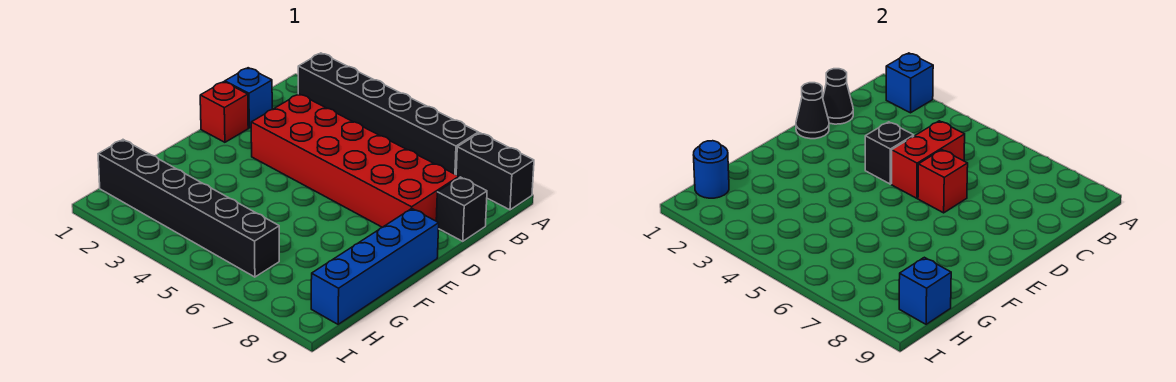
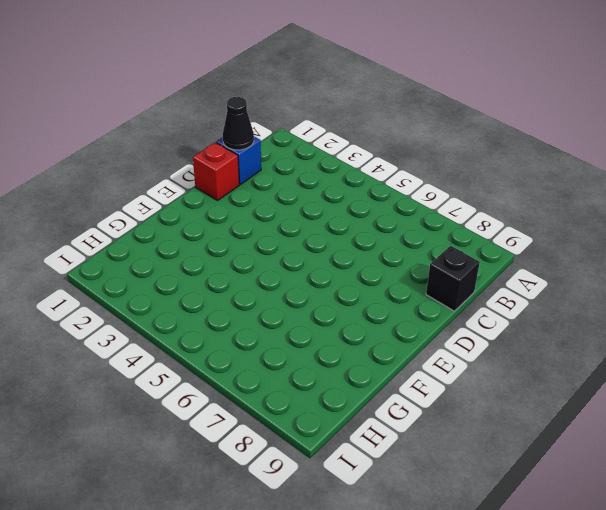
none -> black brick A2:A7 level 1
none -> black brick A8:A9 level 1
none -> red brick C3:D8 level 1

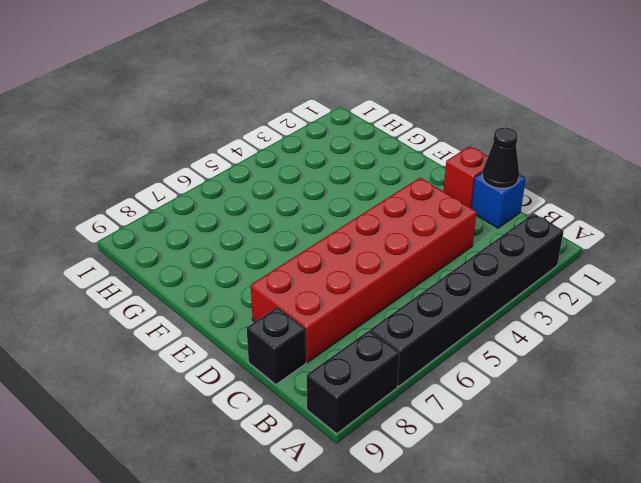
none -> blue brick E9:H9 level 1
none -> black brick H1:H6 level 1
none -> blue brick A2 level 2

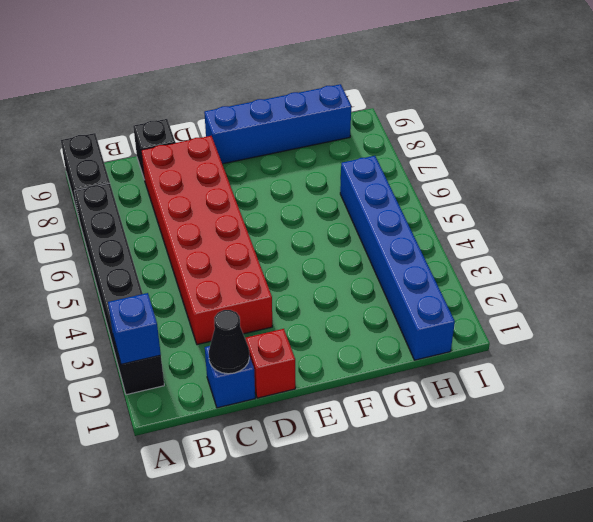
blue brick H1:H6 level 1 -> black brick H1:H6 level 1
none -> red brick C5:D5 level 2
none -> black cone D1 level 2
none -> black brick D4 level 2

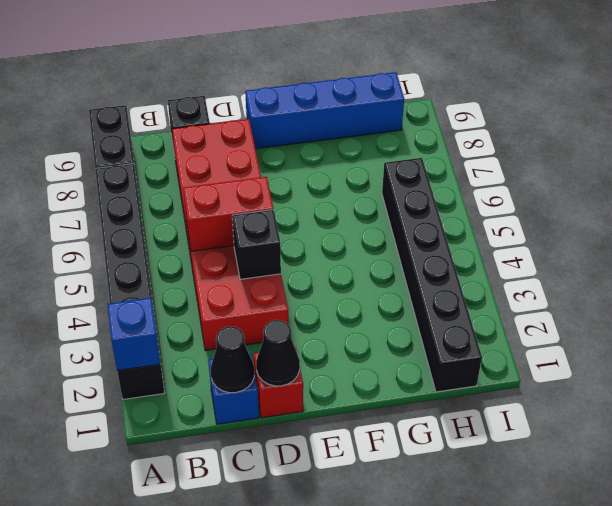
none -> red brick D6 level 2
none -> blue round brick H1 level 2
none -> blue brick H9 level 2

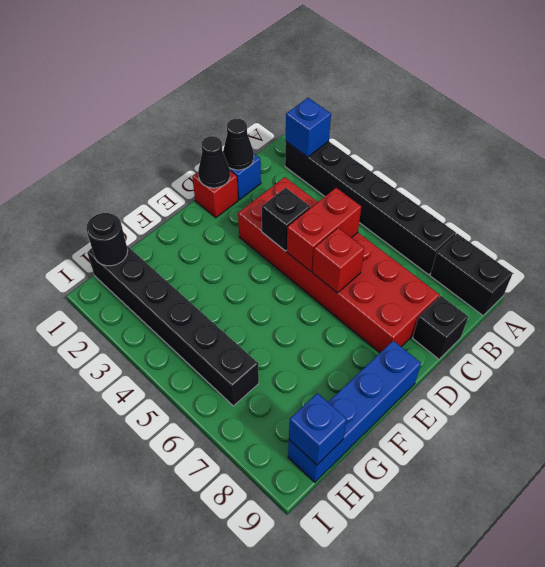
black round brick H1 level 2 -> blue round brick H1 level 2

